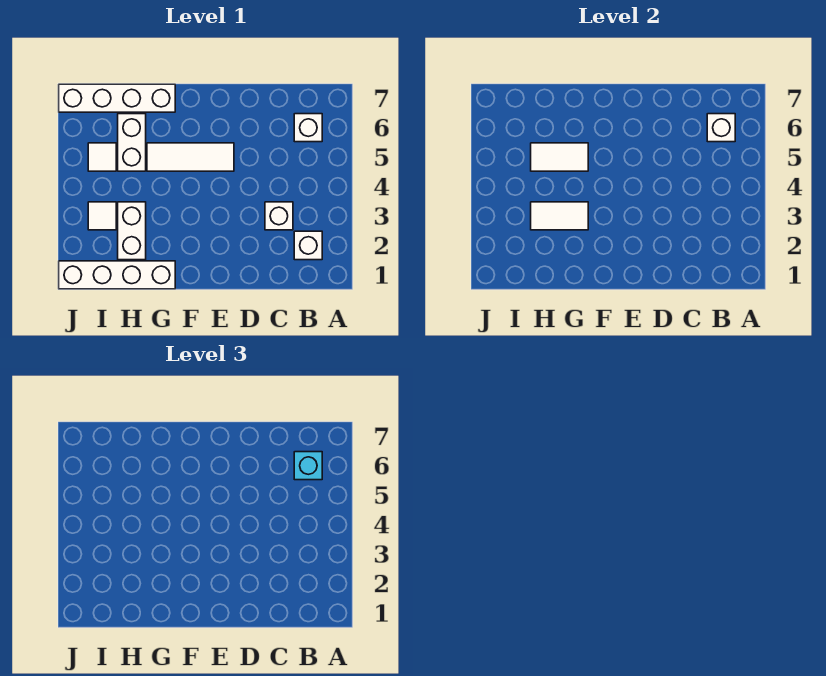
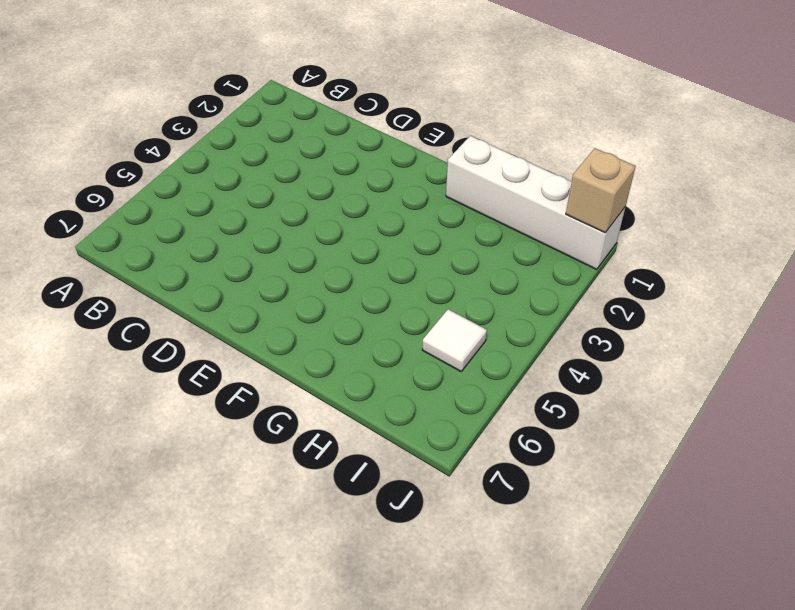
tan brick J1 level 2 -> none
none -> white brick B2 level 1
none -> white brick B6 level 1
none -> white brick C3 level 1

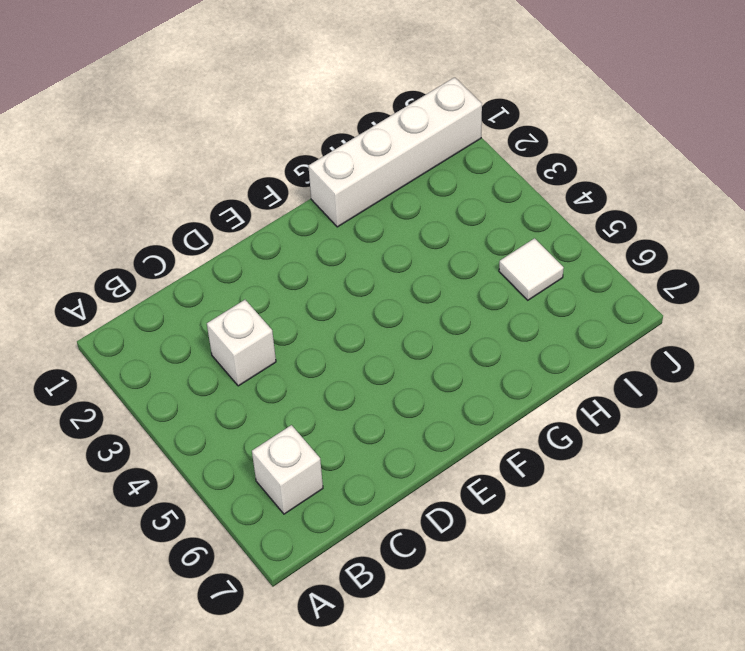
none -> white brick B2 level 1
none -> white tile E5:G5 level 1
none -> white brick G7:J7 level 1

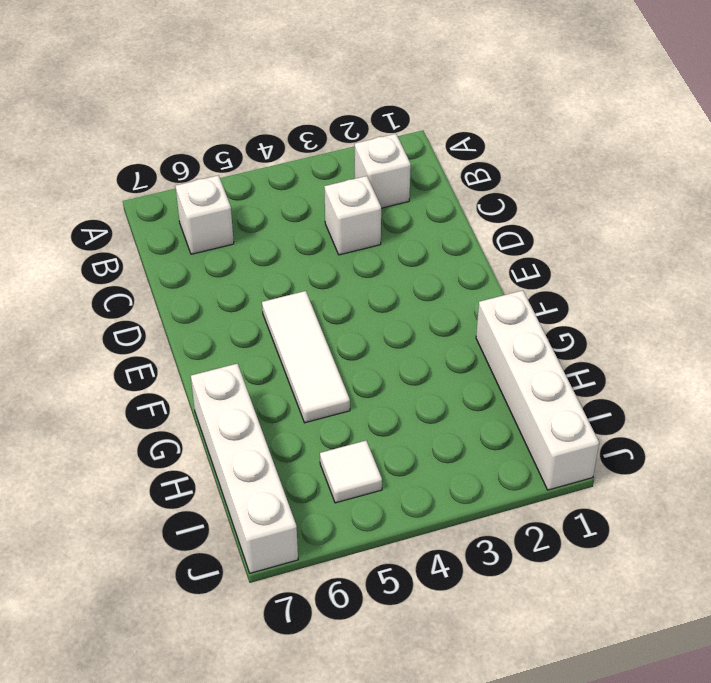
none -> white brick H2:H3 level 1
none -> white brick H5:H6 level 1
none -> white tile I3 level 1

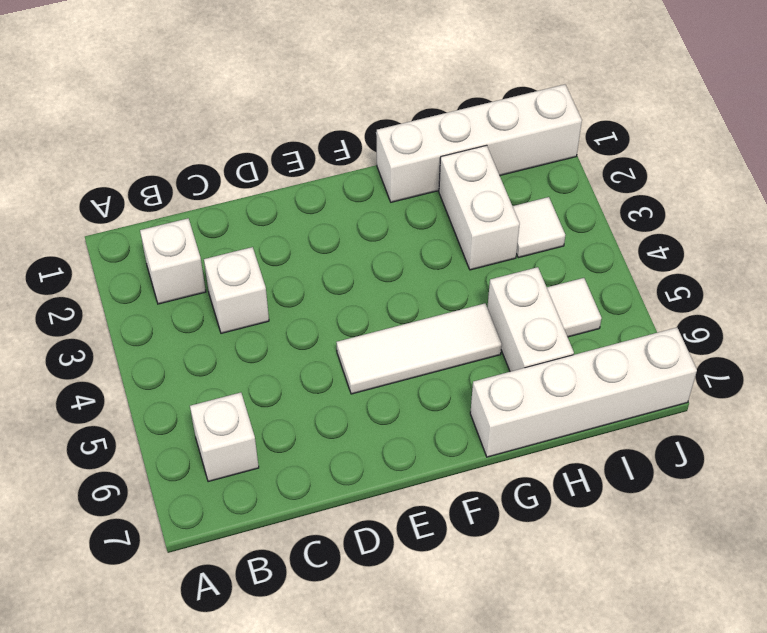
none -> white brick B6 level 2
none -> white tile G3:H3 level 2
none -> white tile G5:H5 level 2

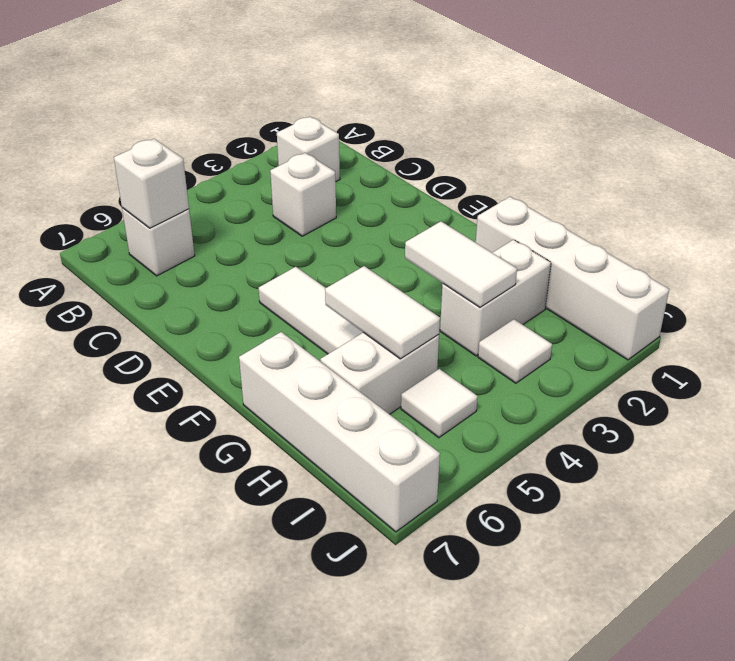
none -> cyan brick B6 level 3

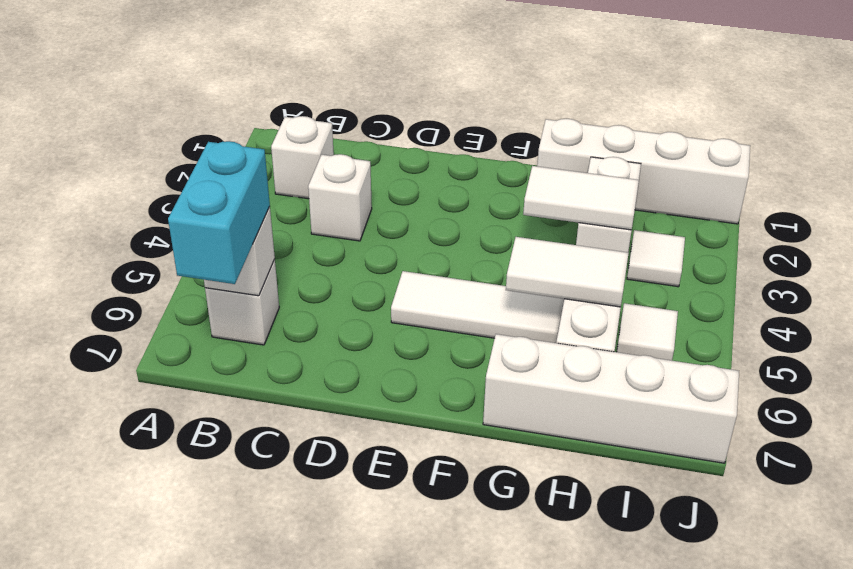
cyan brick B6:B7 level 3 -> cyan brick B6 level 3

